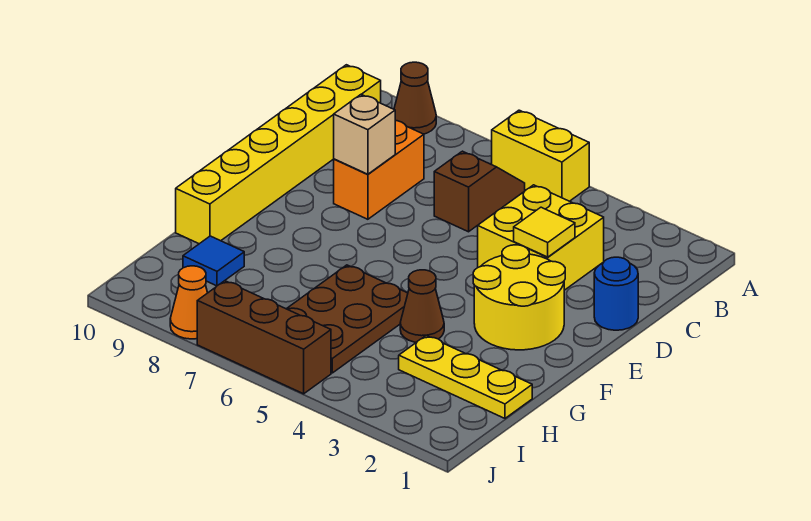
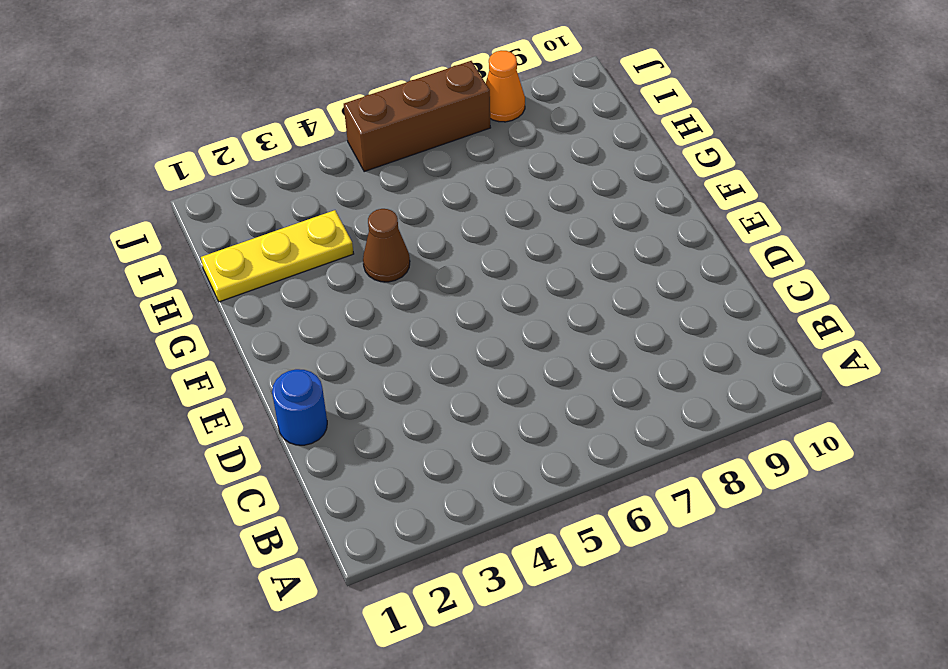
none -> yellow brick A5:A6 level 1
none -> brown cone A9 level 1
none -> brown slope B6:C6 level 1 top C

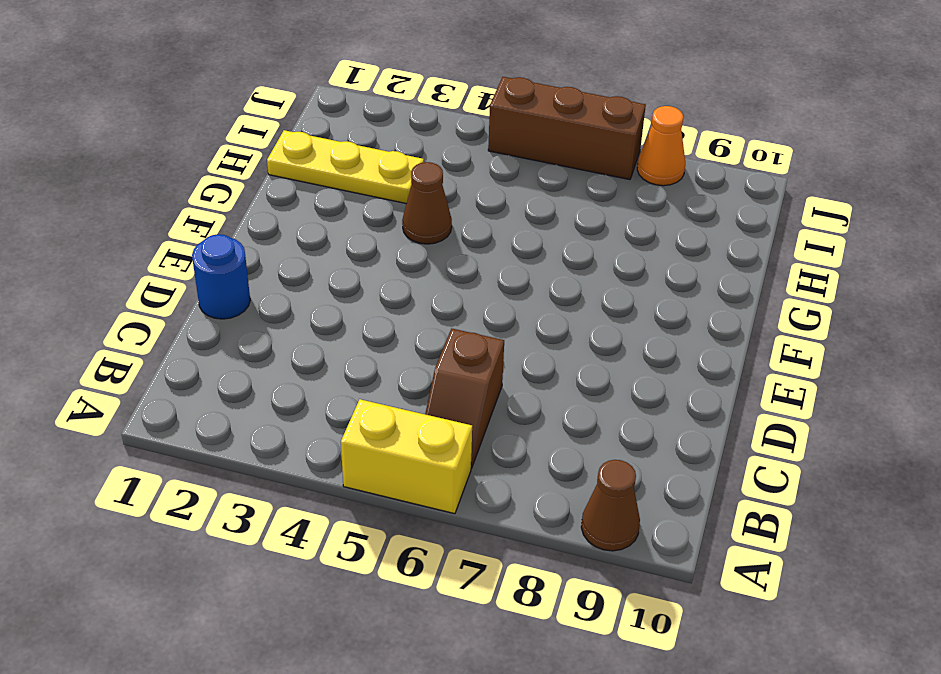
none -> yellow brick B10:G10 level 1
none -> yellow brick C3:D4 level 1
none -> orange brick C8:D8 level 1

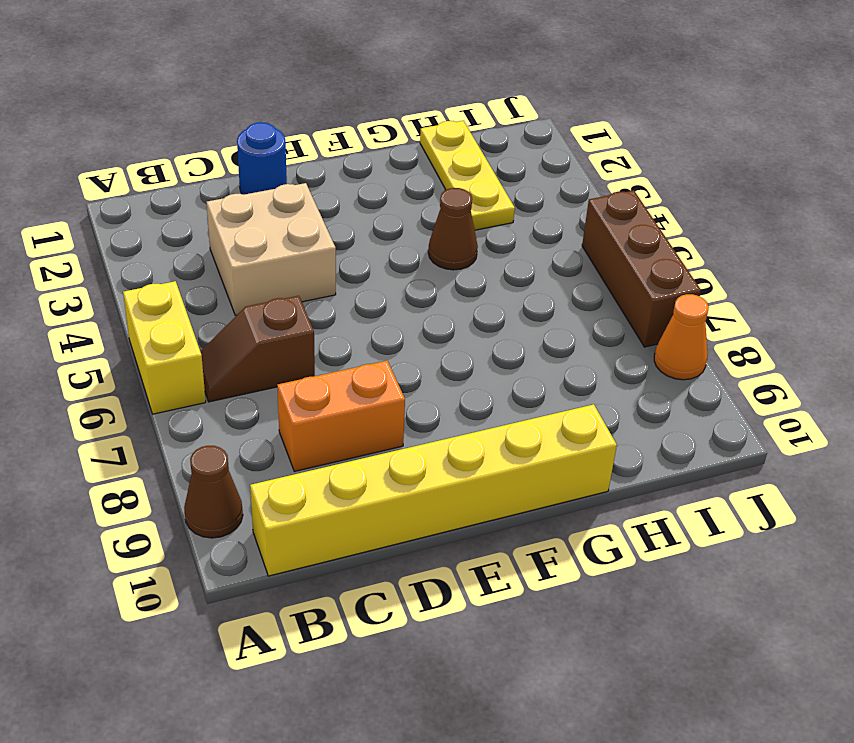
tan brick C3:D4 level 1 -> yellow brick C3:D4 level 1
none -> yellow round brick E2:F3 level 1
none -> brown plate G5:I6 level 1
none -> blue tile H9 level 1

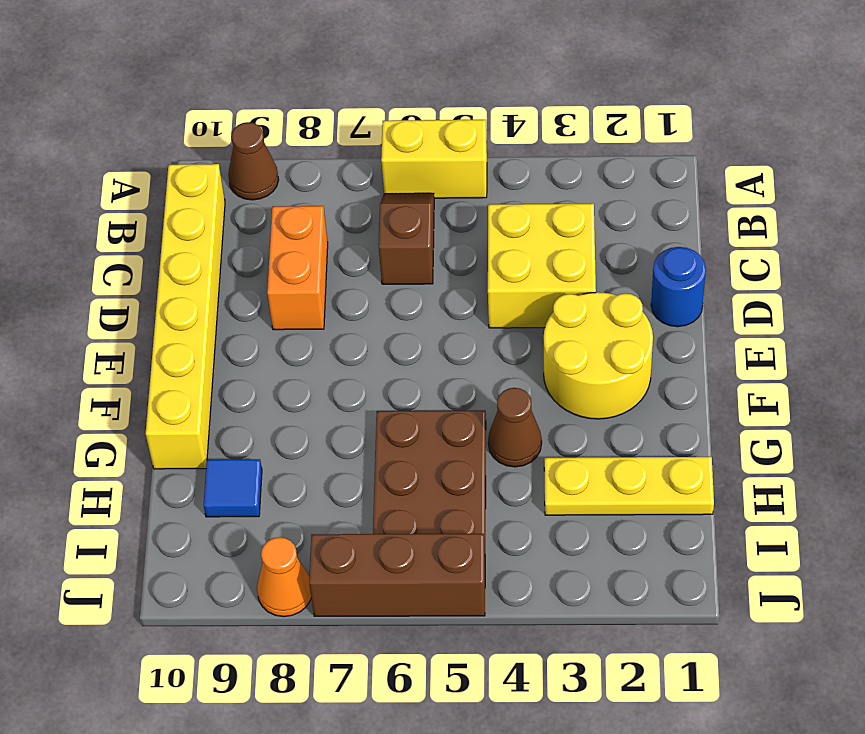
none -> yellow tile D3 level 2
none -> tan brick D8 level 2

